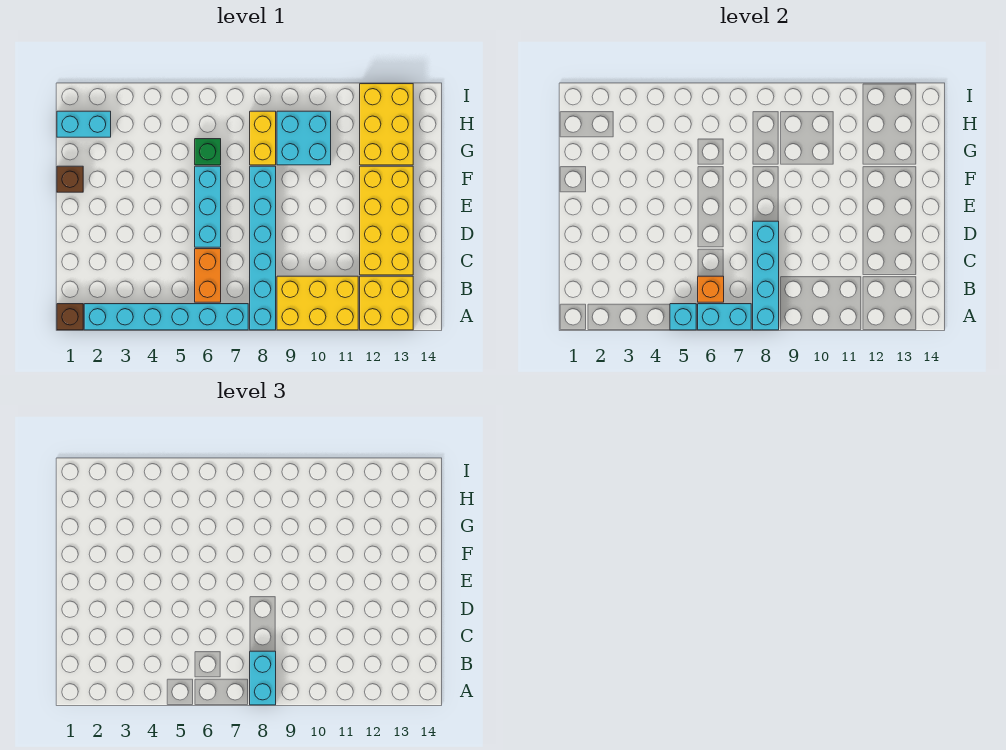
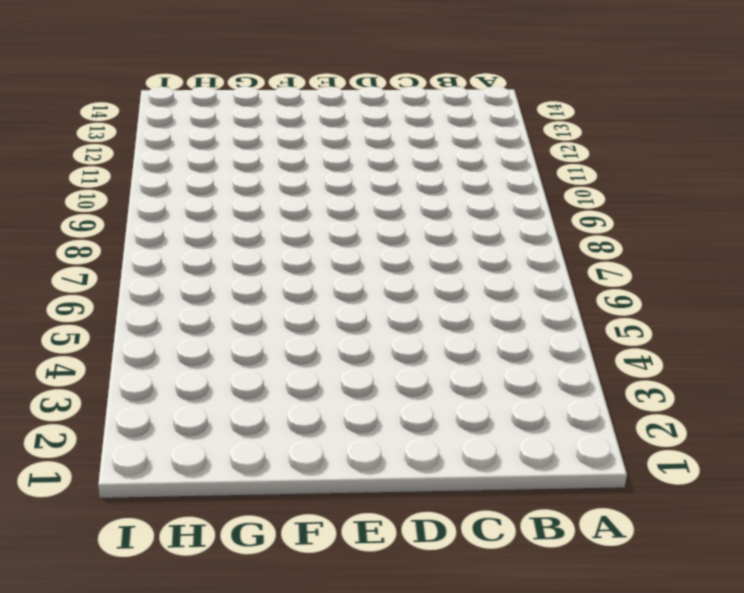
none -> brown brick A1 level 1
none -> cyan brick A2:A7 level 1
none -> cyan brick A8:F8 level 1

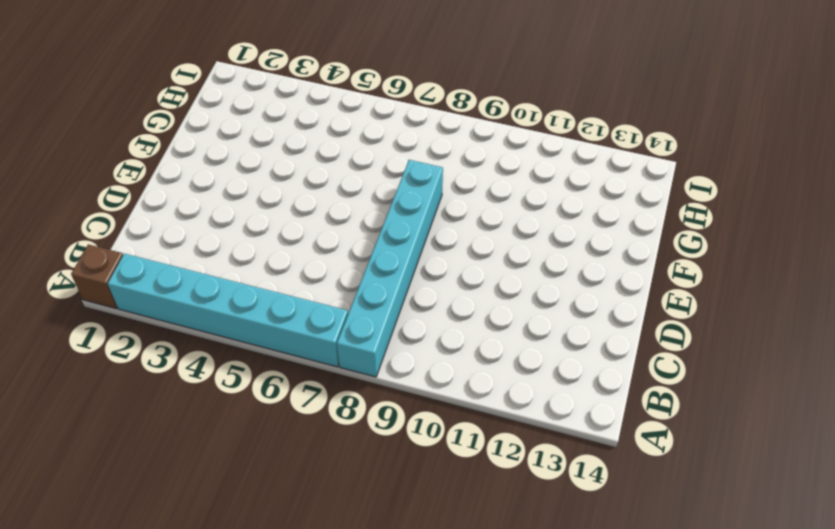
none -> yellow brick A9:B11 level 1
none -> yellow brick A12:B13 level 1
none -> orange brick B6:C6 level 1

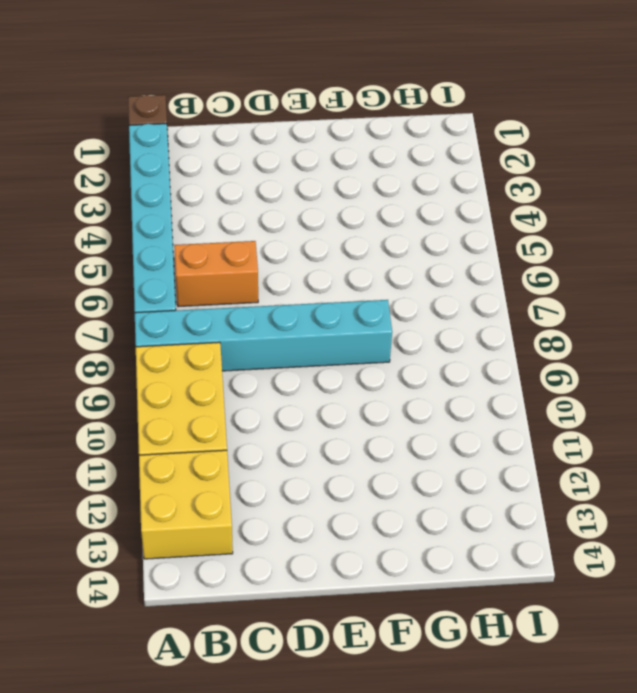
none -> yellow brick C12:F13 level 1
none -> cyan brick D6:F6 level 1
none -> brown brick F1 level 1

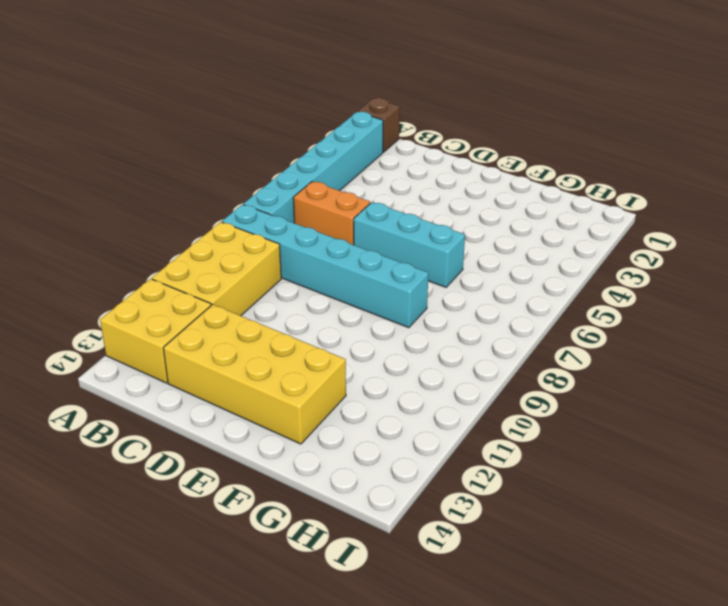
none -> brown brick F1 level 1
none -> green brick G6 level 1
none -> yellow brick G8:H8 level 1

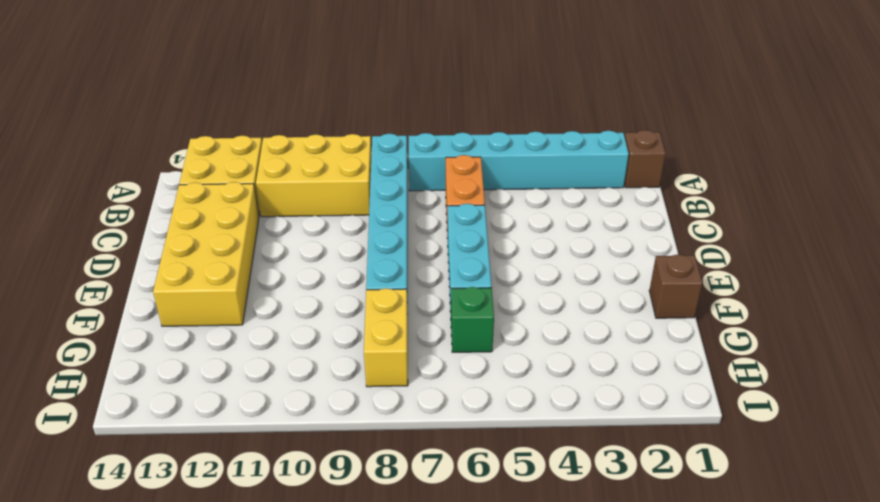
none -> cyan brick G9:H10 level 1
none -> yellow brick G12:I13 level 1
none -> cyan brick H1:H2 level 1

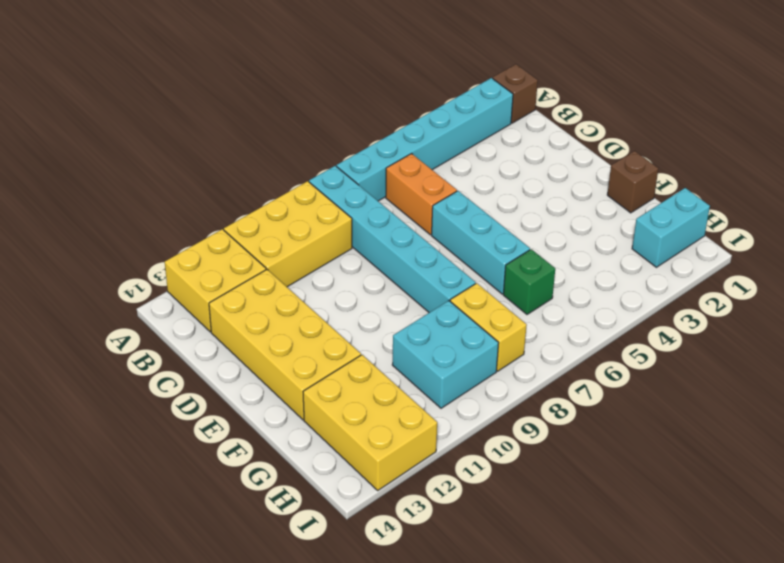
none -> cyan brick A5 level 2
none -> cyan brick A6:A7 level 2
none -> cyan brick A8:D8 level 2

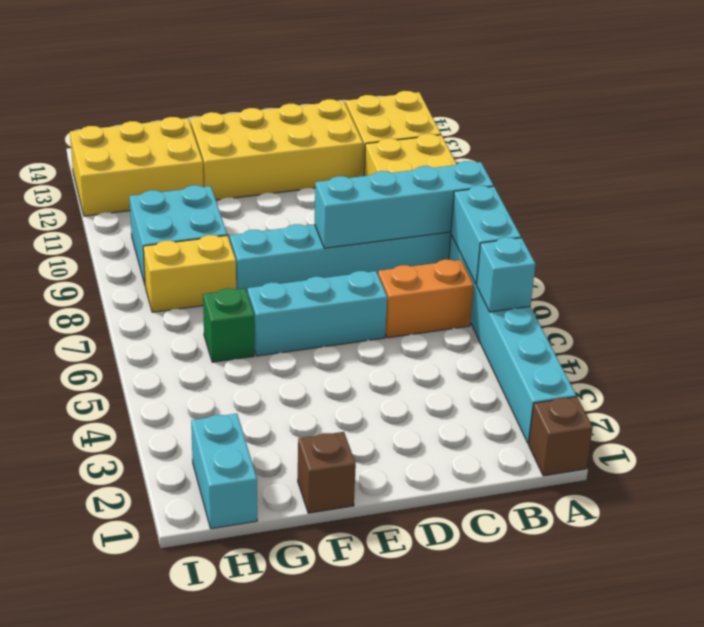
none -> orange brick B6 level 2
none -> cyan brick A8:B8 level 3

